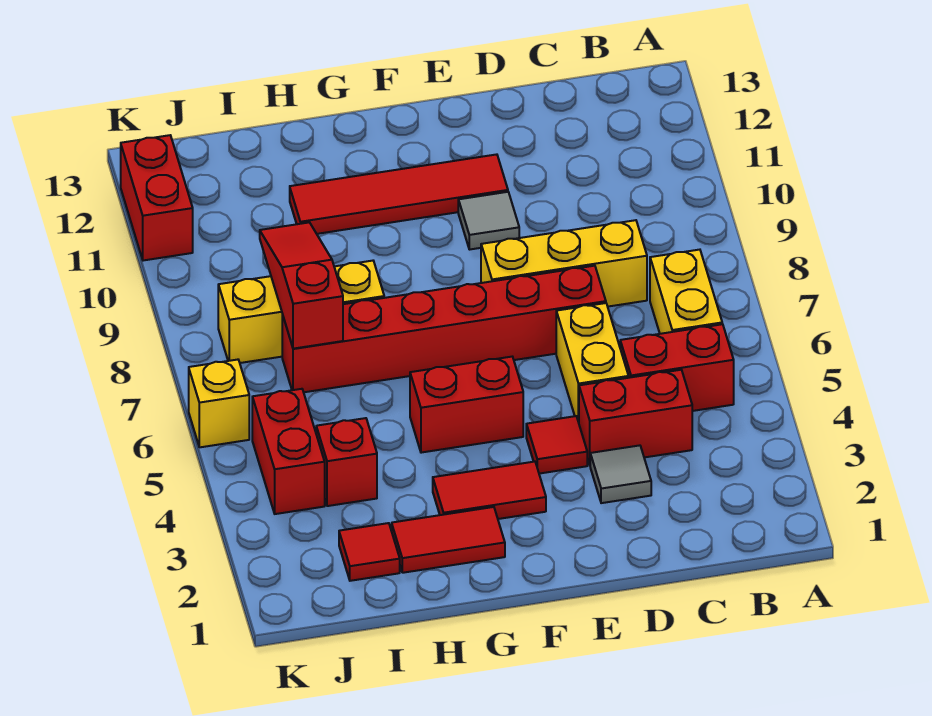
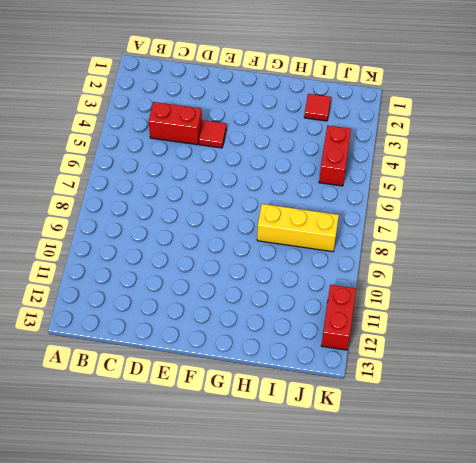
none -> red brick B5:C5 level 1
none -> yellow brick B6:B7 level 1
none -> yellow brick C8:E8 level 1

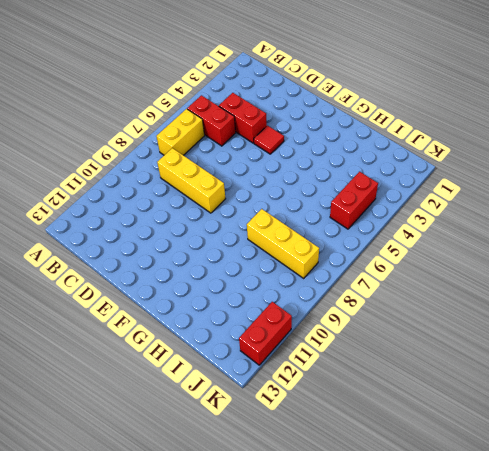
none -> grey tile D3 level 1
none -> yellow brick D5:D6 level 1
none -> red brick D7:I7 level 1

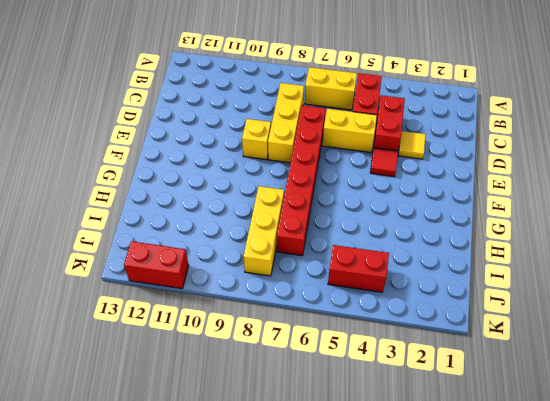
yellow tile D3 level 1 -> grey tile D3 level 1
yellow brick E9 level 1 -> yellow brick K6 level 1
none -> grey tile E10 level 1
none -> red tile E11:H11 level 1
none -> red tile F3:G3 level 1

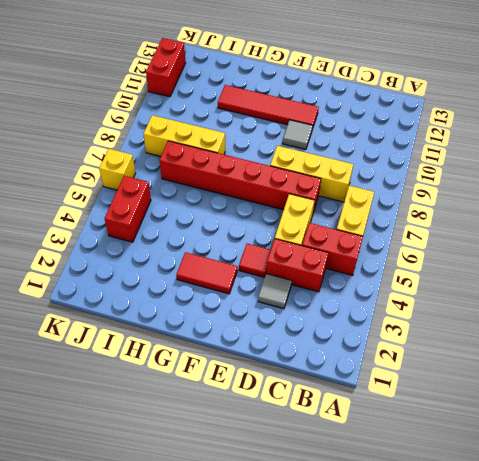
none -> red brick F5:G5 level 1
none -> red tile G2:H2 level 1
none -> red tile I2 level 1

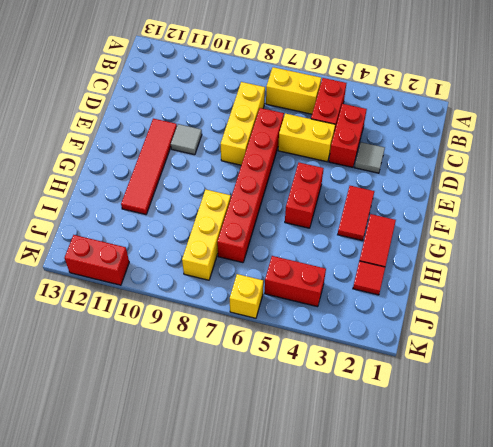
none -> red tile E4 level 1
none -> red brick I4 level 1
none -> red slope I7:I9 level 2 top 7

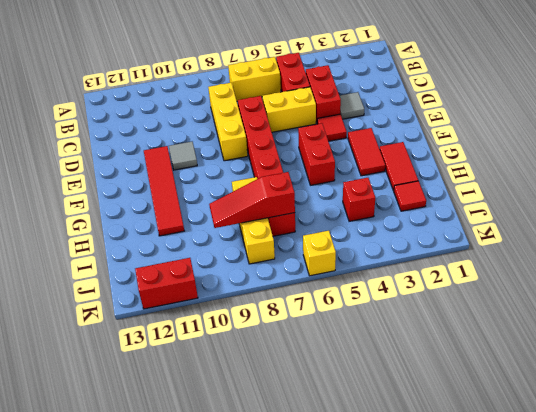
none -> red brick J4:J5 level 1

